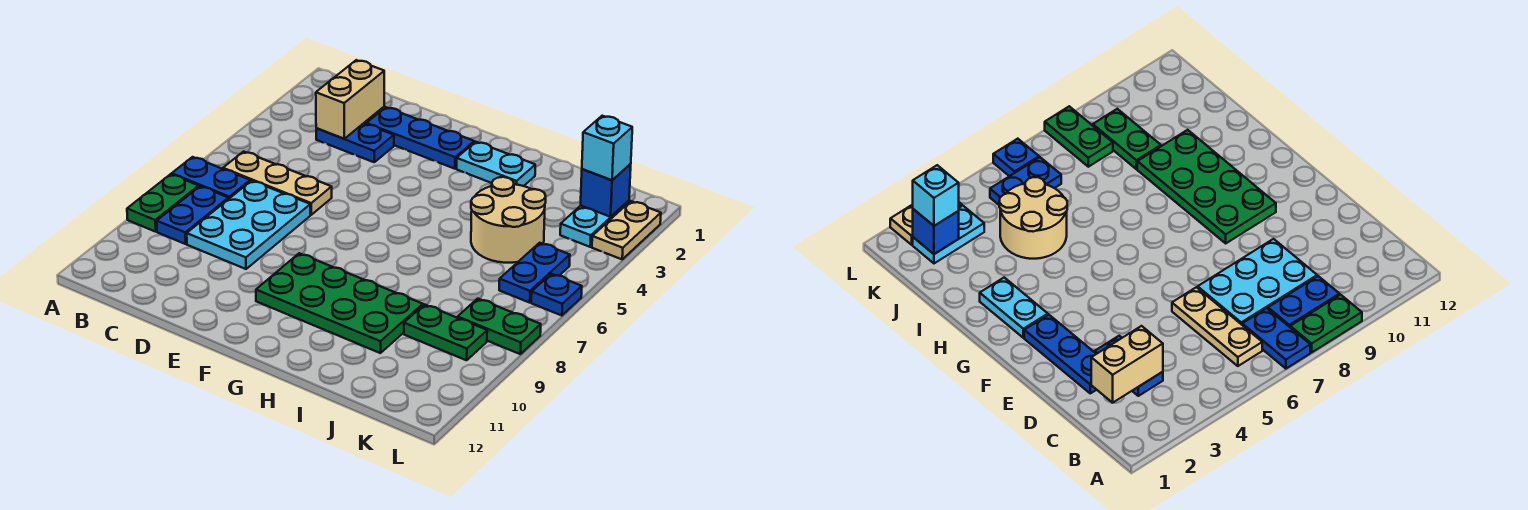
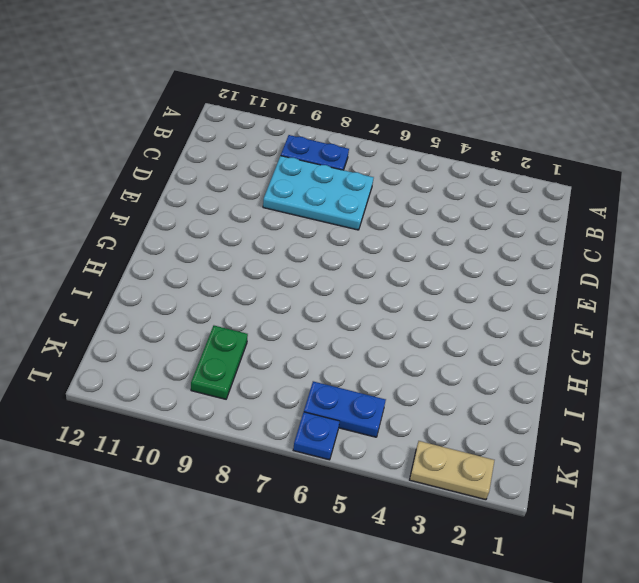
none -> blue plate A7:B7 level 1
none -> green plate A8:A9 level 1
none -> tan plate B6:D6 level 1

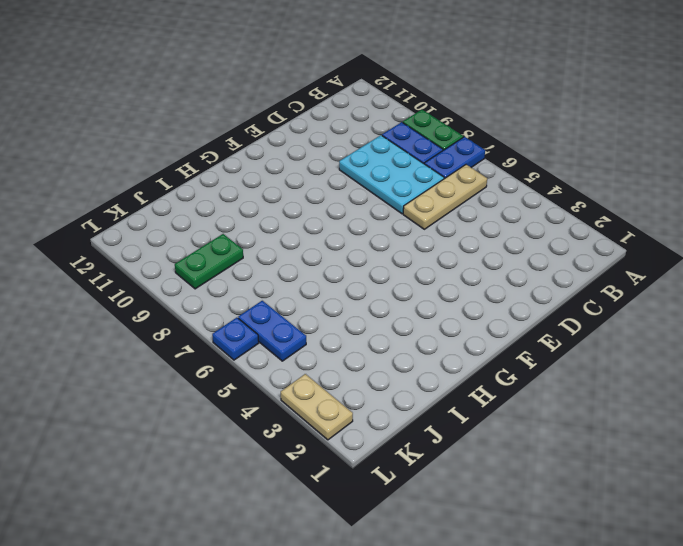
none -> blue plate C3:D3 level 1
none -> blue plate D2:F2 level 1
none -> green plate F9:I10 level 1

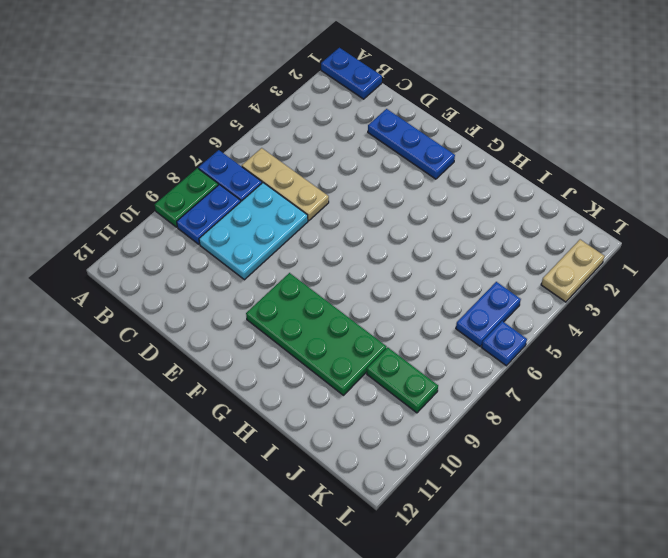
blue plate A1:B1 level 1 -> blue plate C3:D3 level 1
none -> cyan plate G2:H2 level 1
none -> tan round brick I4:J5 level 1
none -> cyan plate K2:K3 level 1

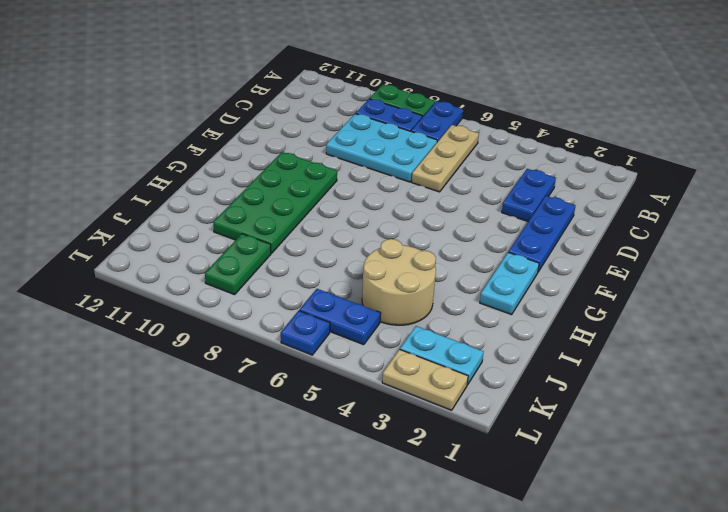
none -> green plate K8:L8 level 1
none -> tan brick C2:C3 level 2
none -> blue brick K2 level 2

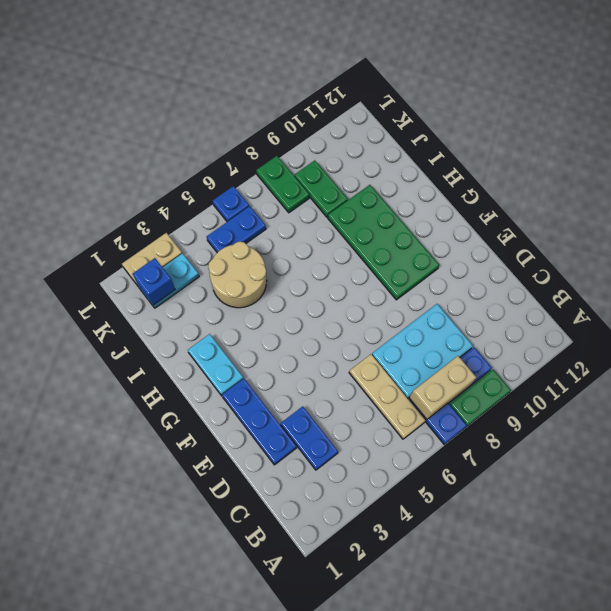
tan brick B7:B8 level 2 -> tan brick C2:C3 level 2
none -> cyan brick K2 level 3

